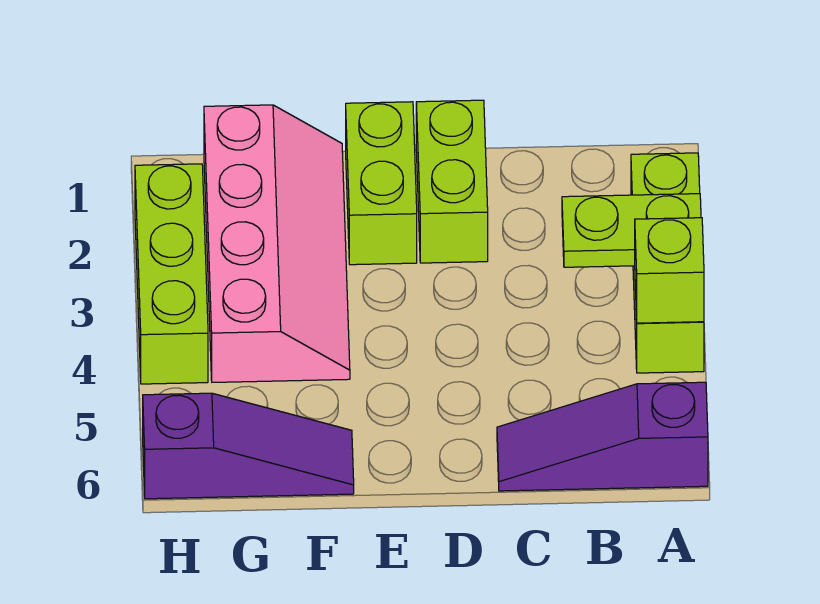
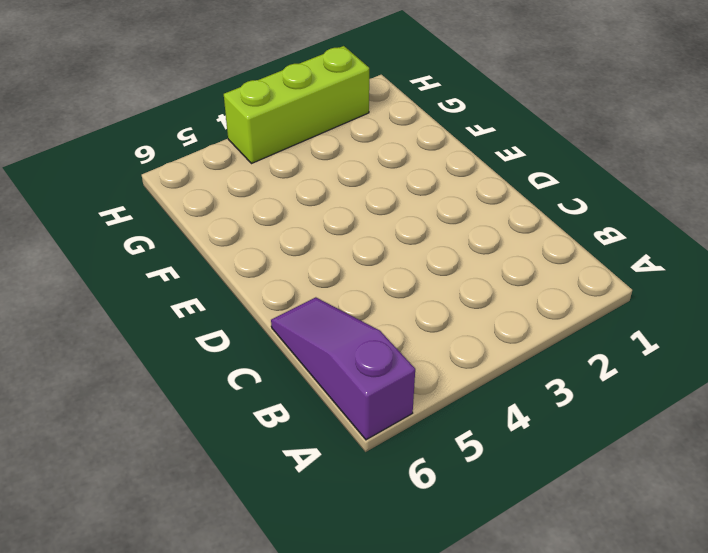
none -> lime brick A2:A4 level 1
none -> lime brick D1:D2 level 1

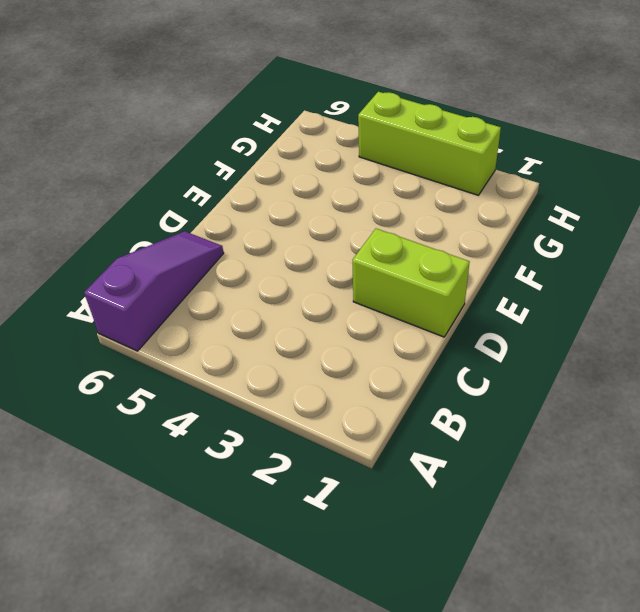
none -> lime brick A2:A4 level 1
none -> lime brick E1:E2 level 1

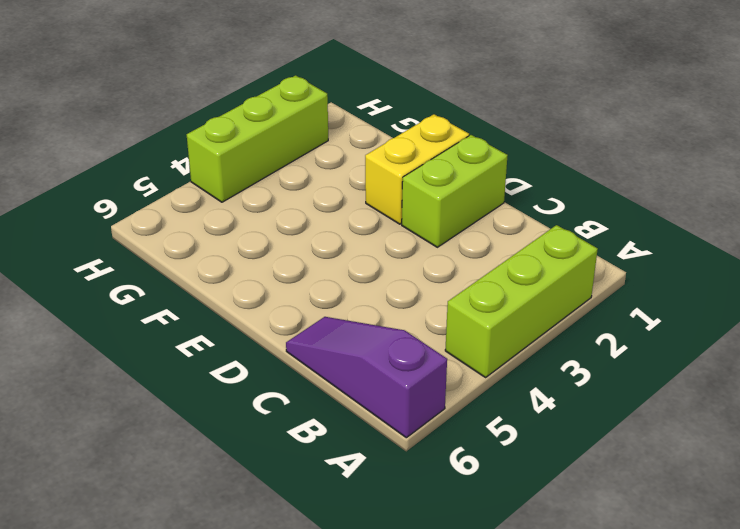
yellow brick E1:E2 level 1 -> lime brick E1:E2 level 1
none -> pink slope F1:G4 level 1 top G
none -> purple slope F6:H6 level 1 top H

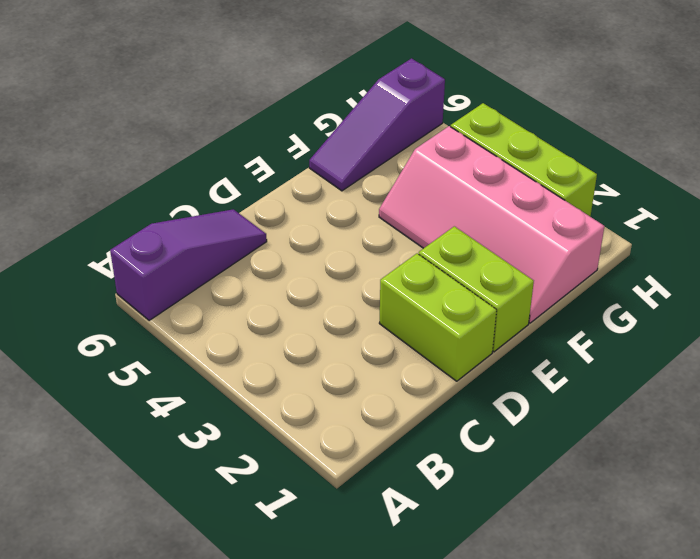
none -> lime brick A2:A4 level 1
none -> lime plate A3:B3 level 2

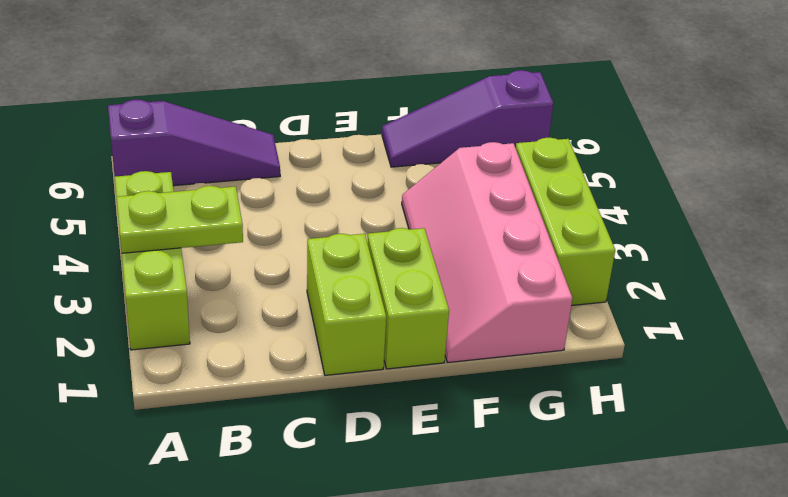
none -> lime brick A4 level 2

